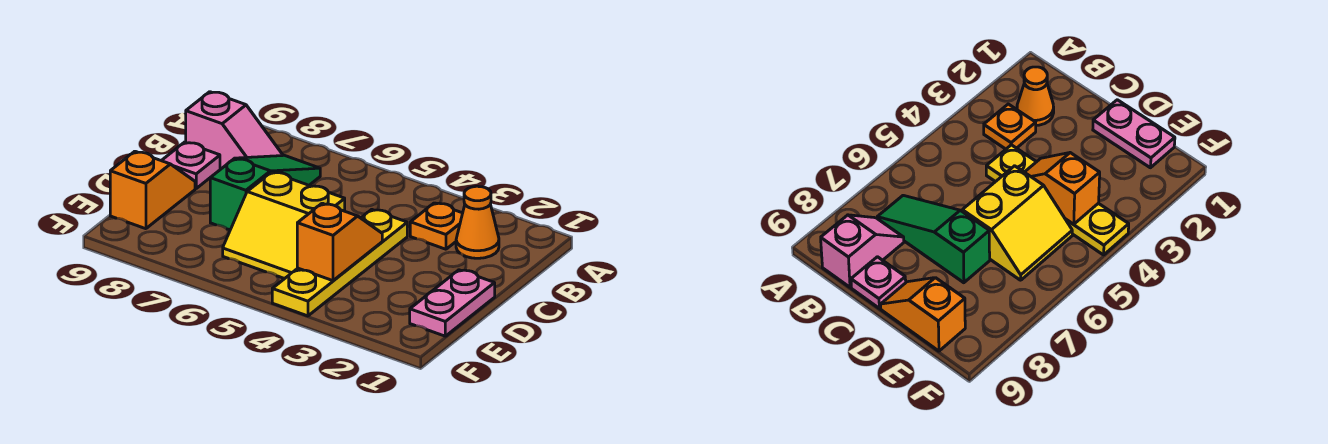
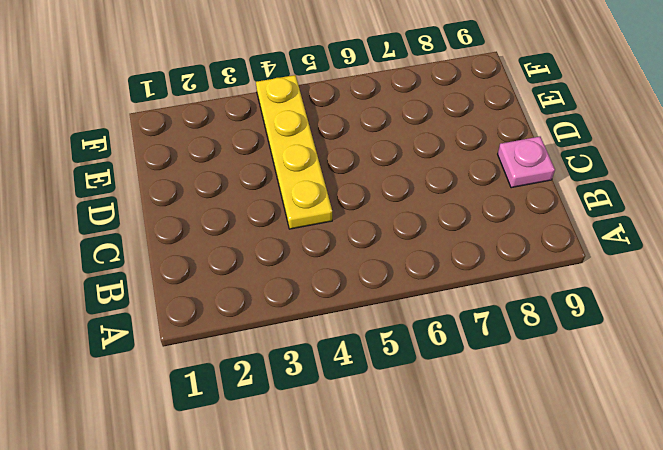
none -> orange cone B2 level 1
none -> orange plate B3 level 1

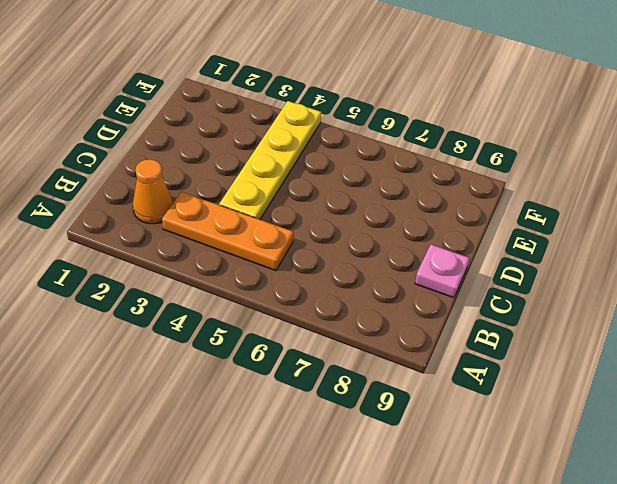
orange plate B3:B5 level 1 -> orange plate B3 level 1
none -> green slope B7:D7 level 1 top D
none -> pink slope B8:B9 level 1 top 9

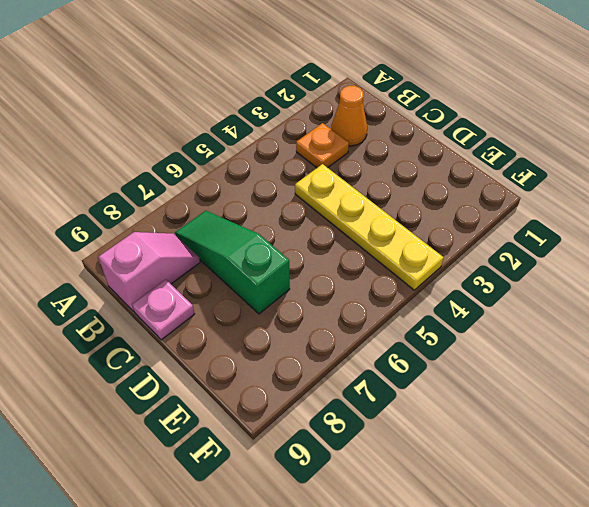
none -> pink plate D1:E1 level 1
none -> yellow slope D5:E6 level 1 top D

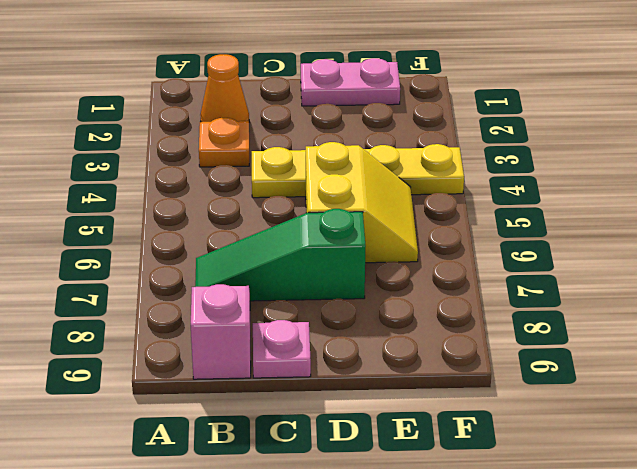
none -> orange slope D9:E9 level 1 top E
none -> orange slope D4:E4 level 2 top E

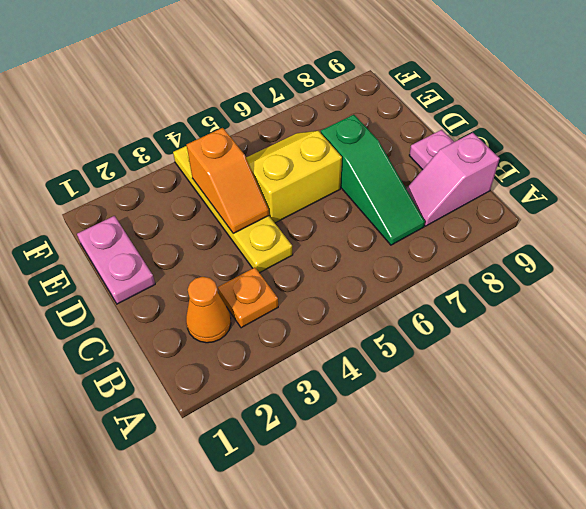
none -> orange slope D9:E9 level 1 top E

